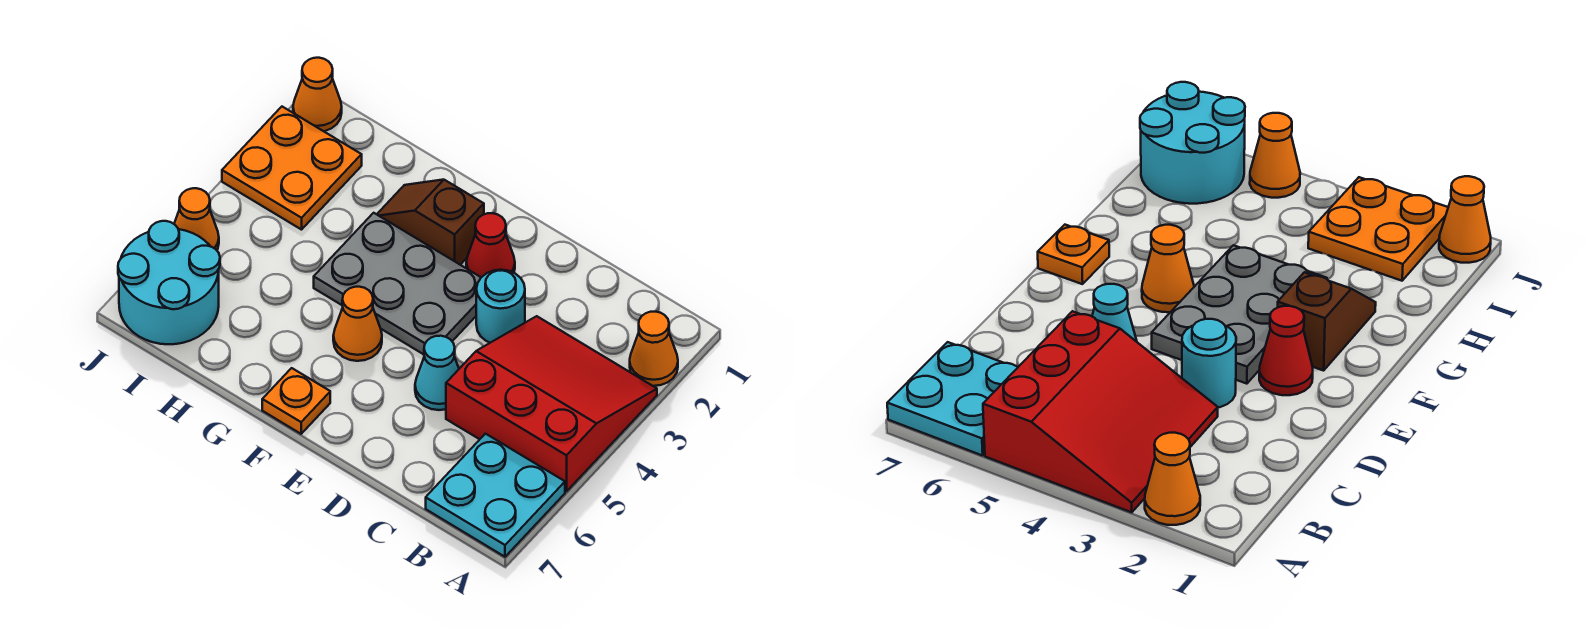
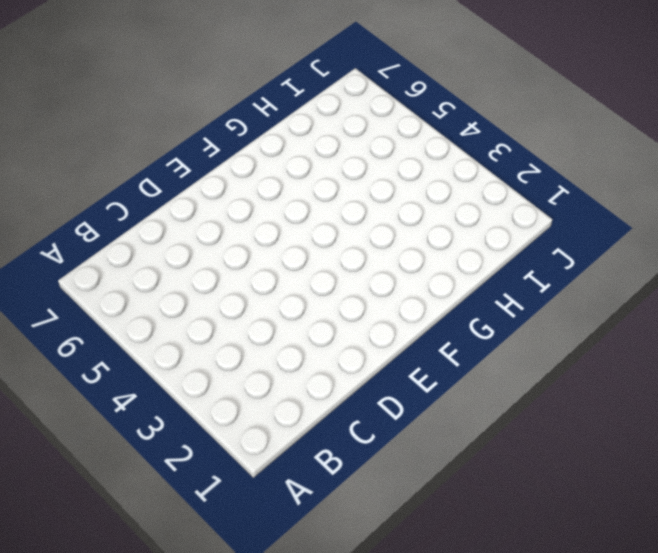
none -> orange cone A2 level 1
none -> red slope A3:C5 level 1 top 5
none -> cyan plate A6:B7 level 1

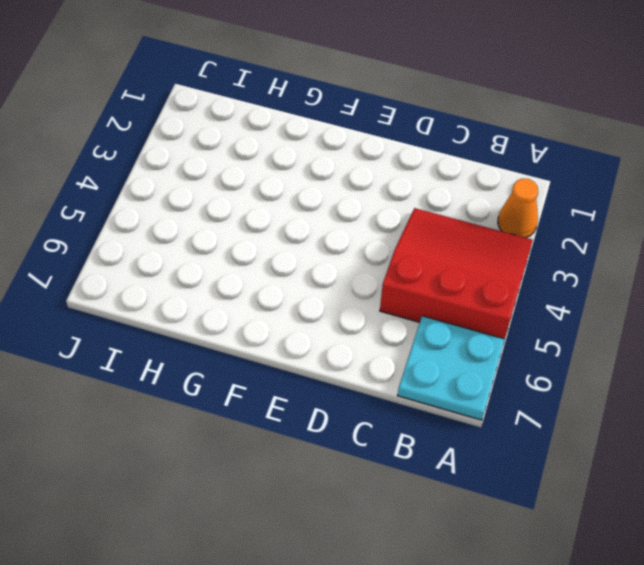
none -> cyan round brick D3 level 1
none -> cyan cone D5 level 1
none -> red cone E2 level 1

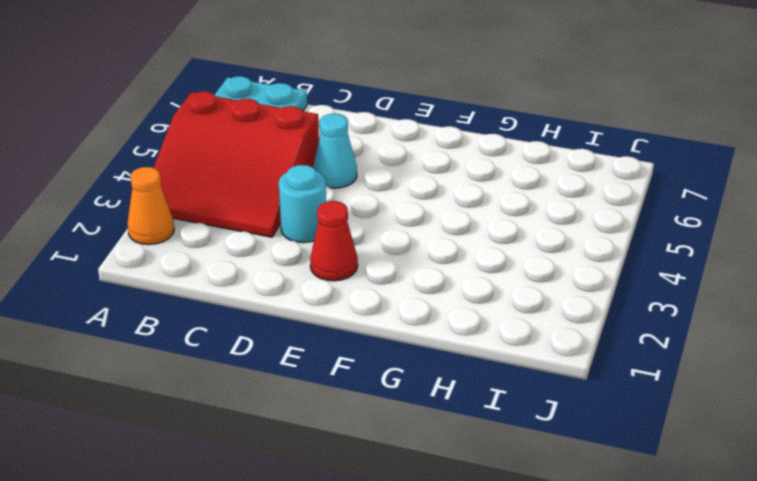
none -> grey plate E3:G4 level 1
none -> brown slope F2:G2 level 1 top F
none -> orange cone F5 level 1

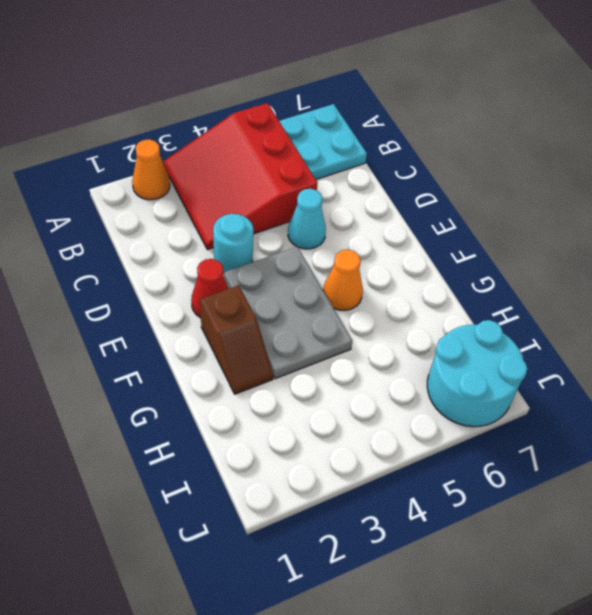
none -> orange plate F7 level 1
none -> orange plate I2:J3 level 1
none -> orange cone J1 level 1

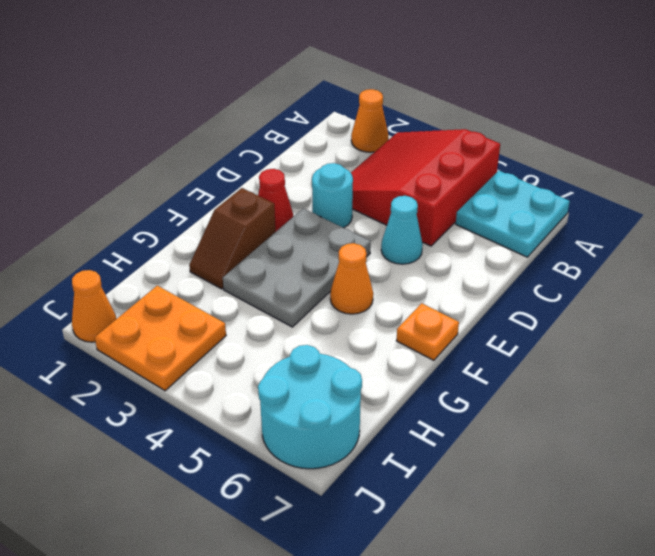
none -> orange cone J5 level 1

